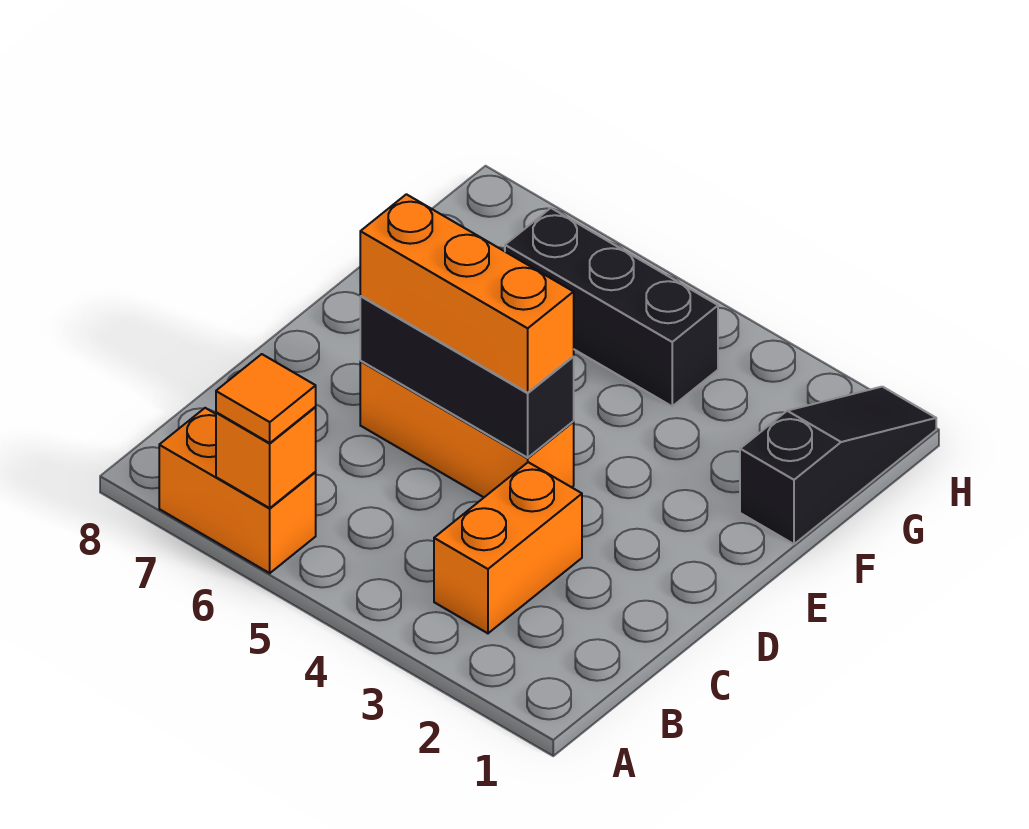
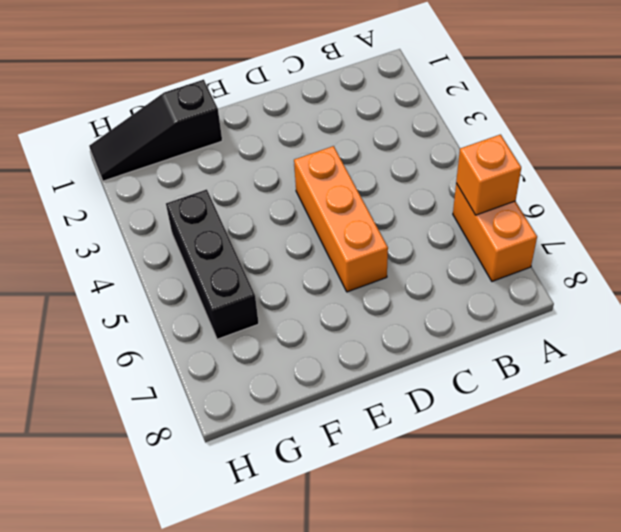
none -> orange brick B3:C3 level 1
none -> black brick D4:D6 level 2

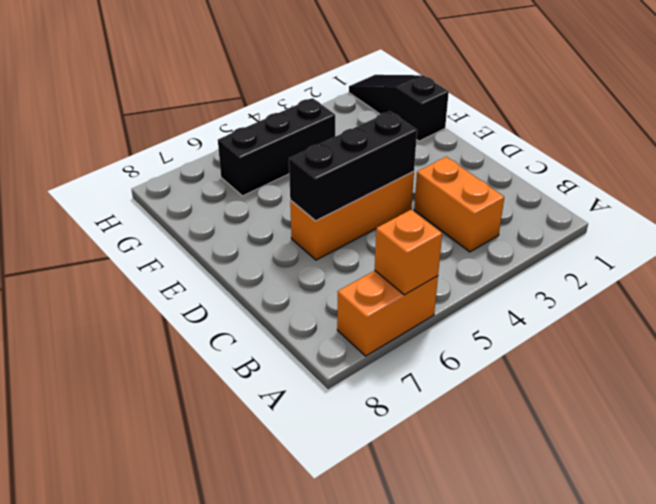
none -> orange tile A6 level 3
none -> orange brick D4:D6 level 3

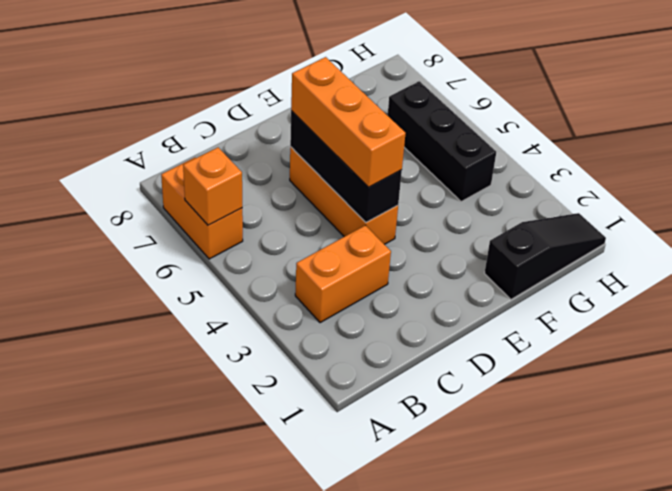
none -> orange tile A6 level 3

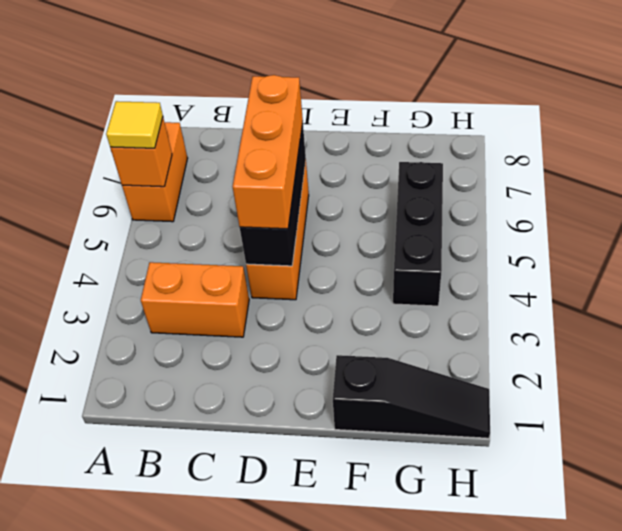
yellow tile A6 level 3 -> orange tile A6 level 3

